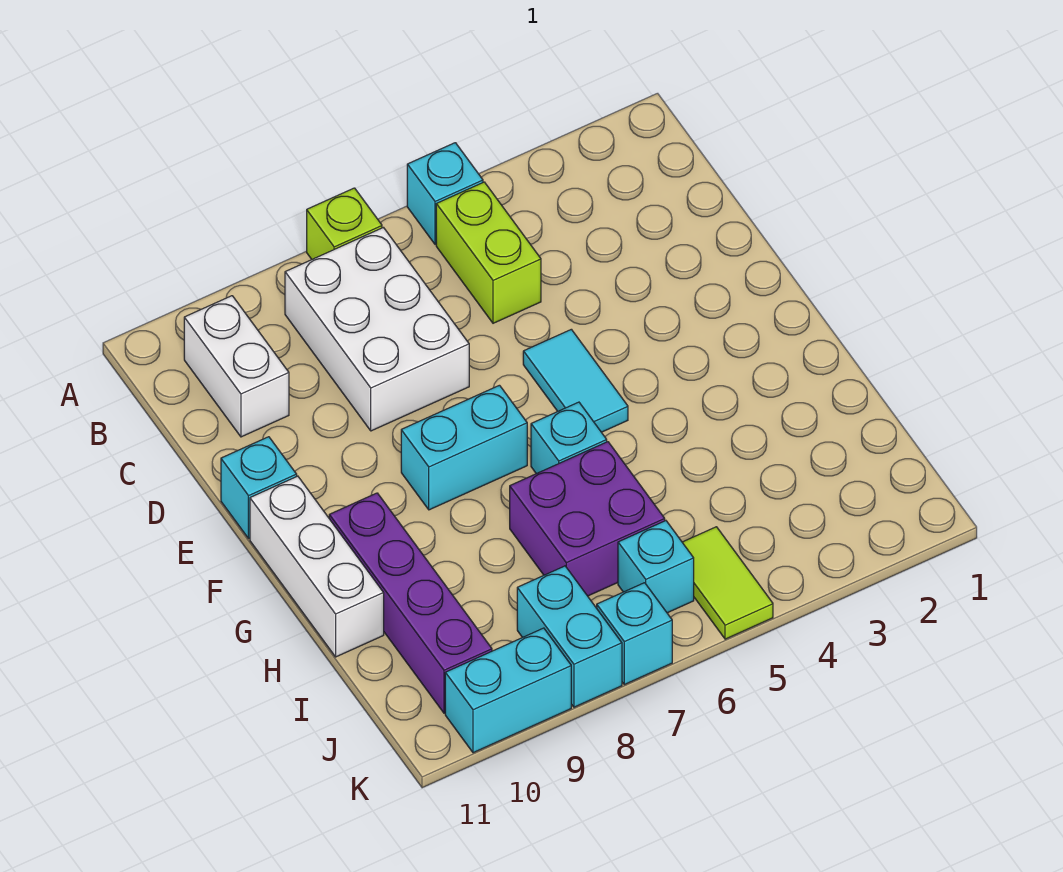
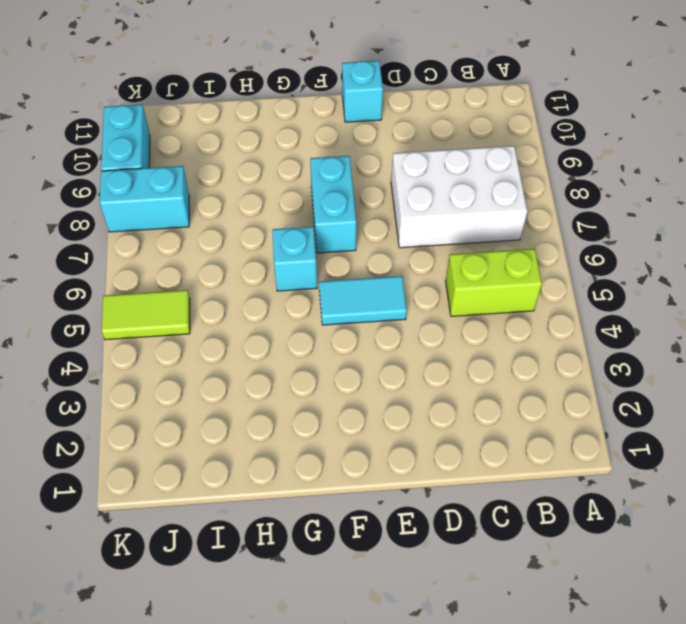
none -> cyan brick A5 level 1
none -> lime brick A7 level 1
none -> white brick B10:C10 level 1

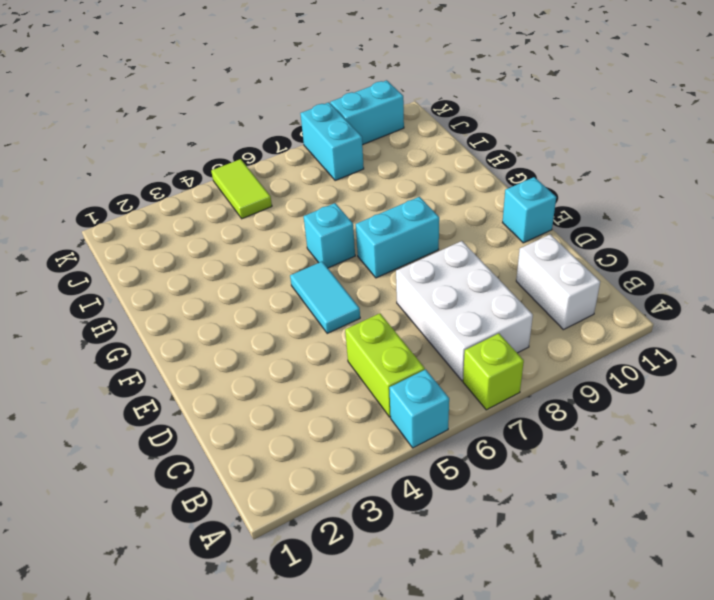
none -> white brick F11:H11 level 1
none -> purple brick G10:J10 level 1
none -> purple brick H6:I7 level 1

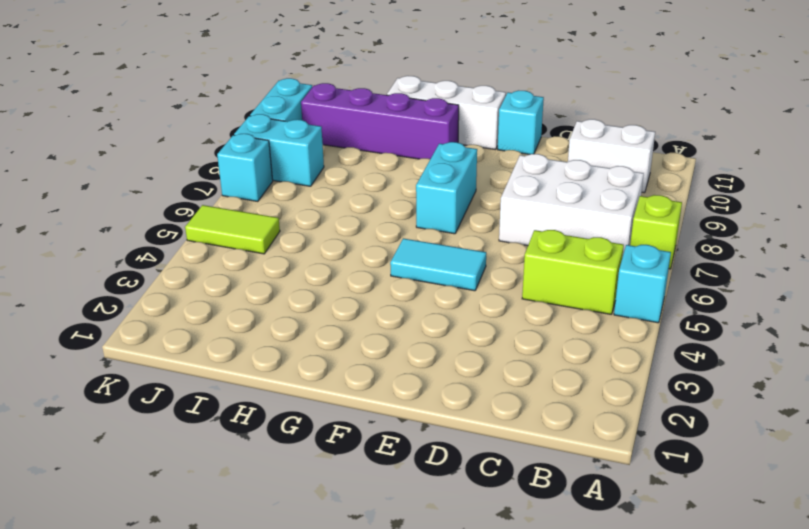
none -> cyan brick G6 level 1
none -> purple brick H6:I7 level 1
none -> cyan brick J6 level 1

